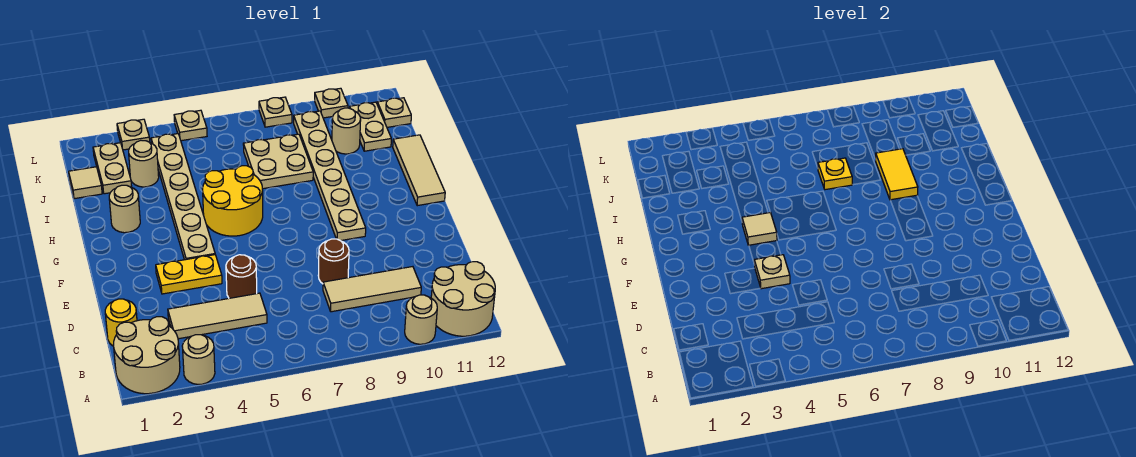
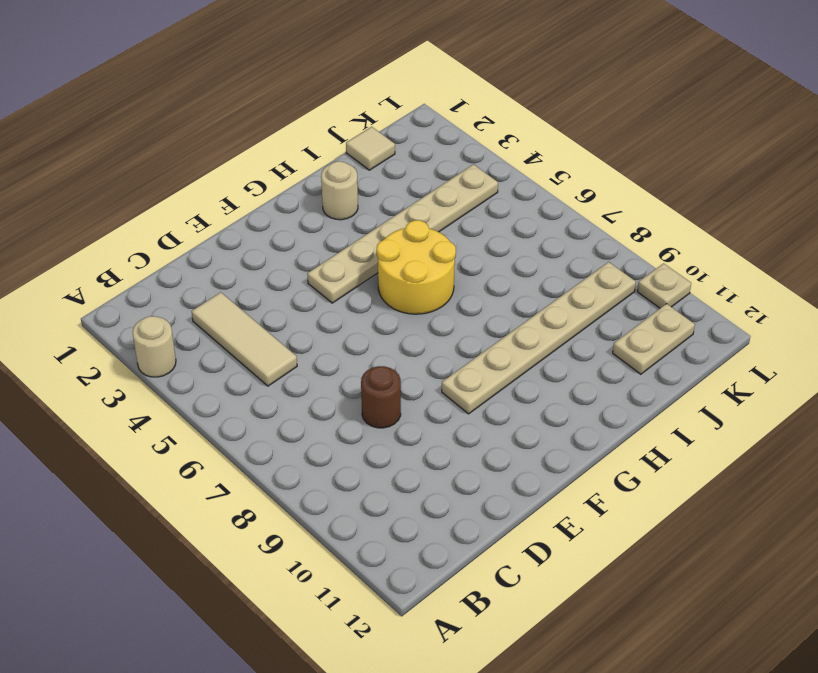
none -> tan round brick A1:B2 level 1
none -> tan round brick A10 level 1
none -> tan round brick A11:B12 level 1
none -> yellow round brick C1 level 1

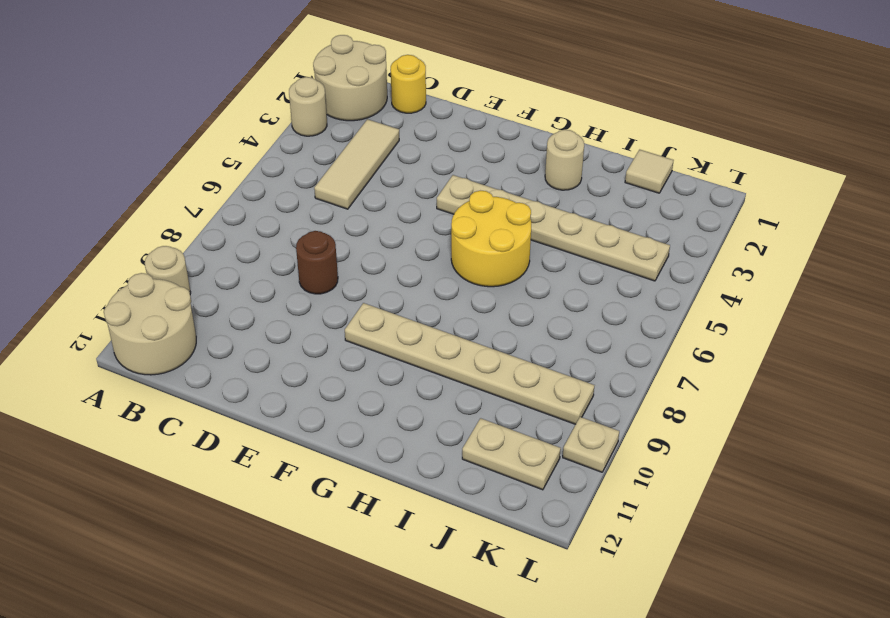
none -> tan tile C8:C10 level 1
none -> brown round brick D5 level 1
none -> yellow plate E3:E4 level 1
none -> tan tile G12:I12 level 1

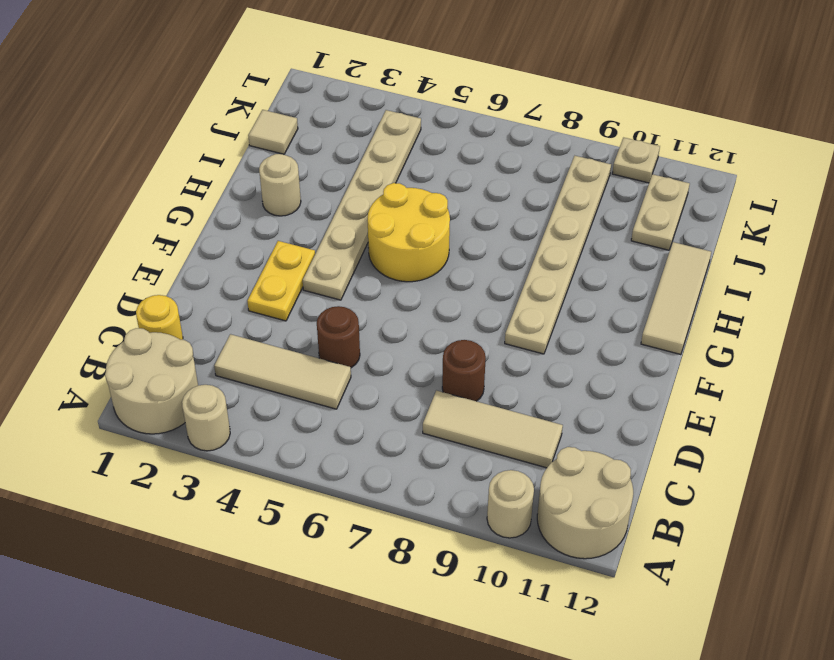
yellow plate E3:F3 level 1 -> yellow plate E3:E4 level 1
none -> tan plate I7:J8 level 1
none -> tan plate J2:K2 level 1
none -> tan round brick J3 level 1
none -> tan round brick J10 level 1

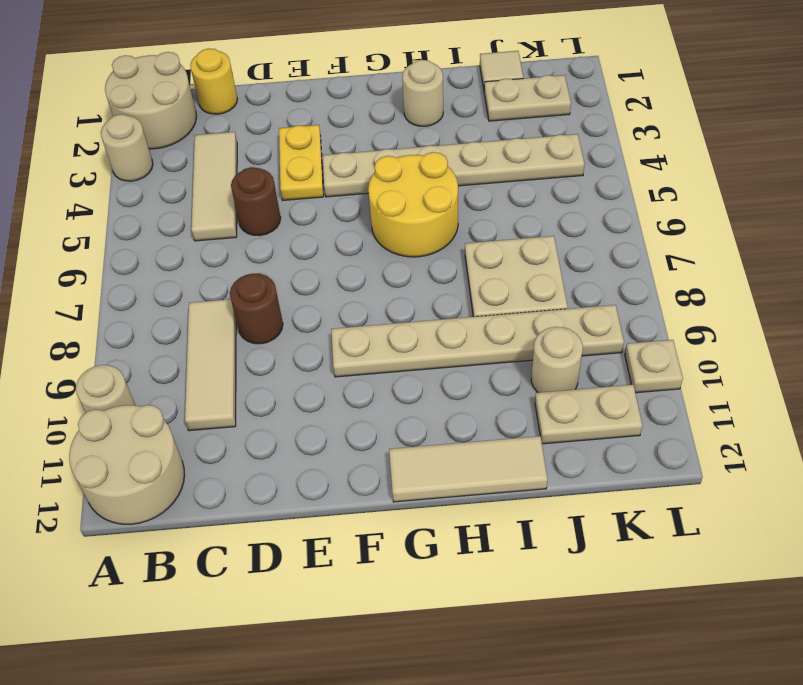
none -> tan round brick J3 level 1
none -> tan plate K12 level 1
none -> tan plate L3 level 1
none -> tan plate L5 level 1

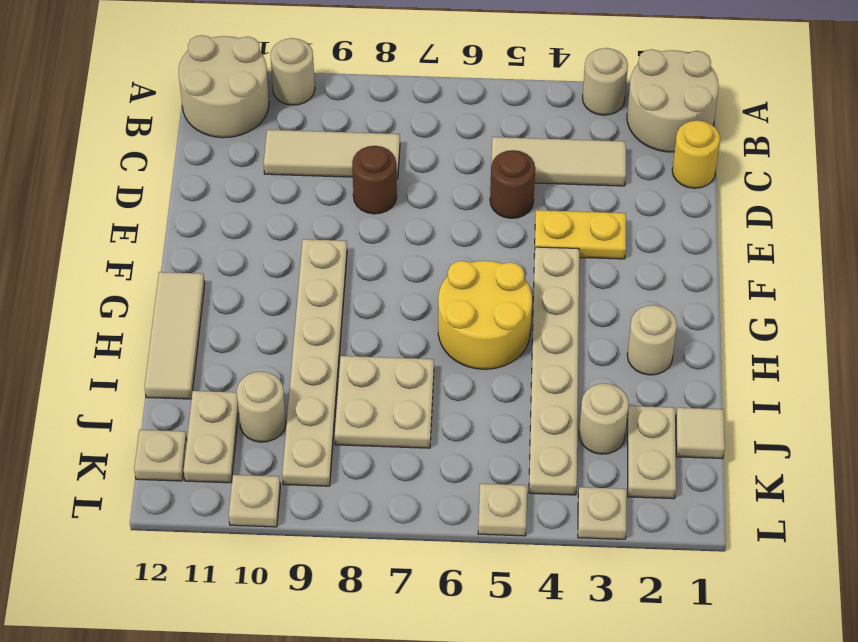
none -> tan plate L8 level 1
none -> tan plate E4 level 2
none -> tan tile G4 level 2
none -> yellow tile H9:I9 level 2

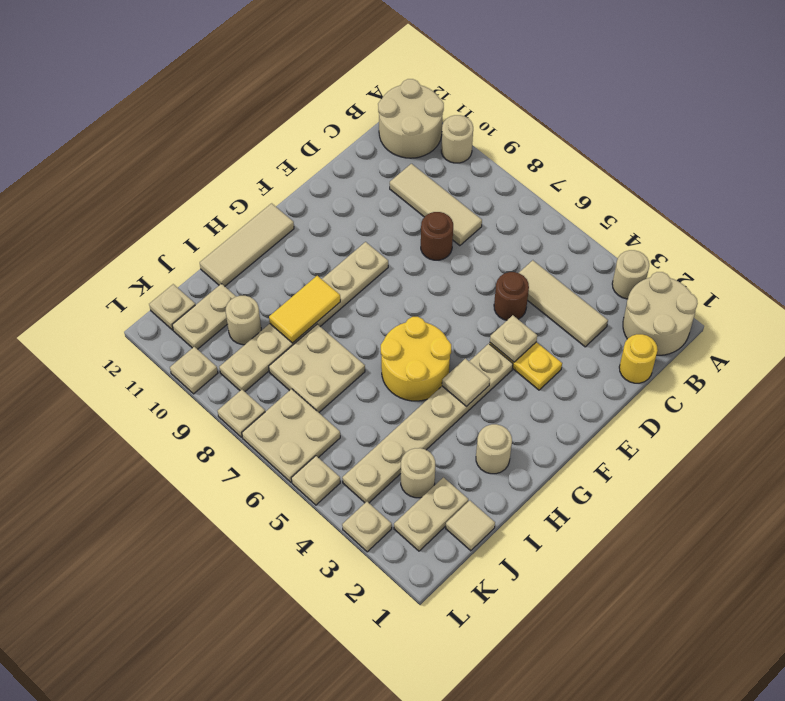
tan plate K6:L7 level 1 -> none
none -> yellow plate I7 level 2

